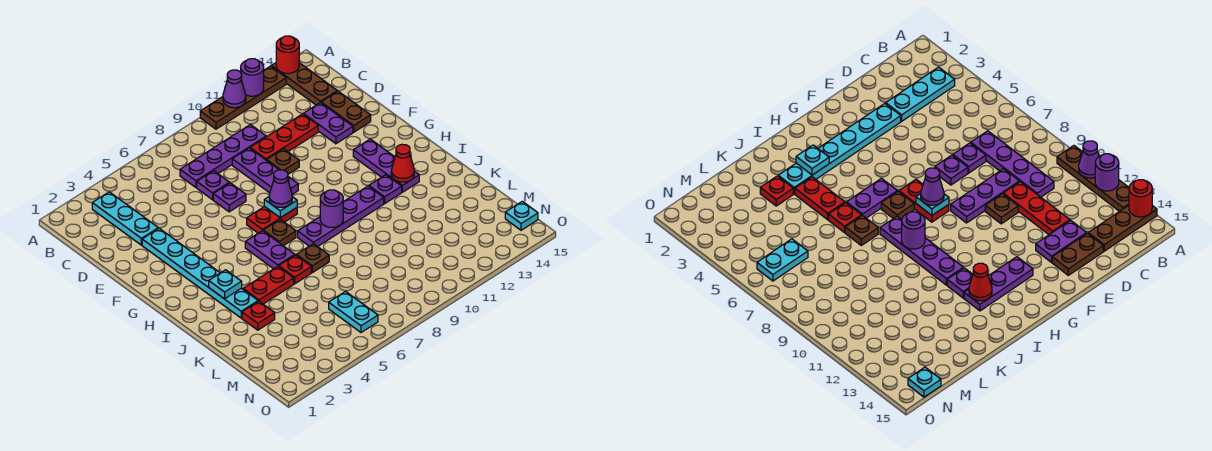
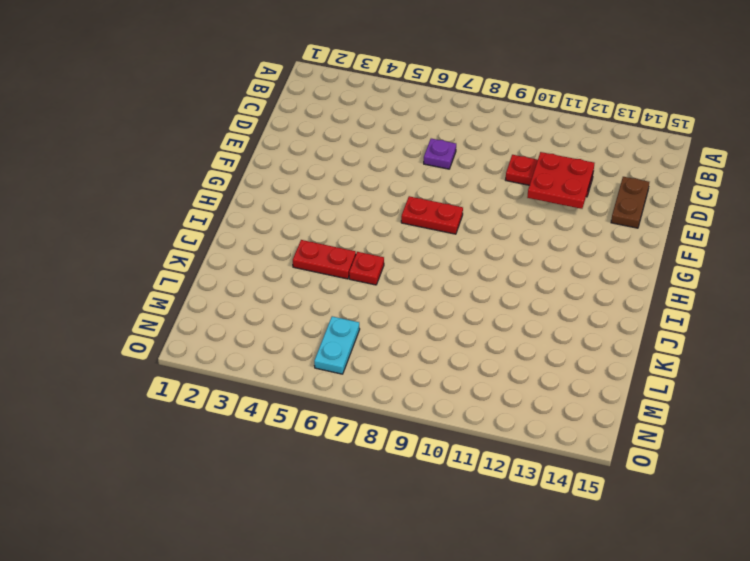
red plate D11:E12 level 2 -> none
none -> brown plate A10:A13 level 1
none -> brown plate A14:C14 level 1
none -> cyan plate B3:D3 level 1
none -> purple plate C7:C10 level 1

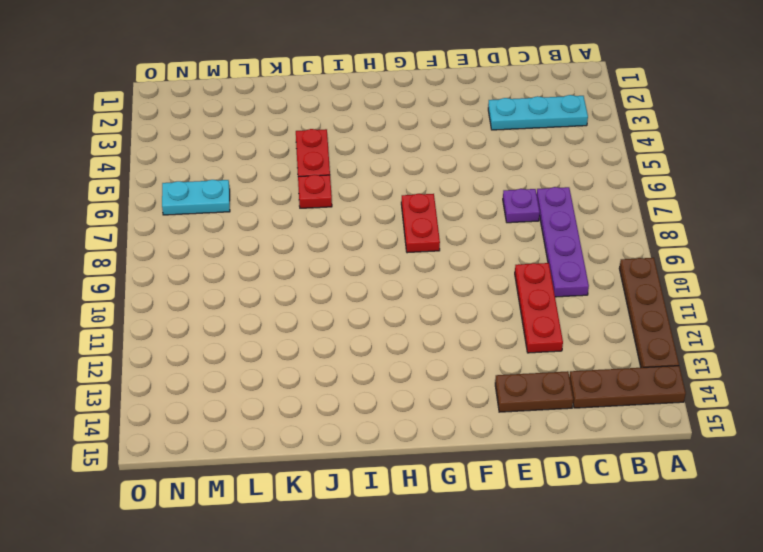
none -> purple plate D9:F9 level 1
none -> purple plate D13:E13 level 1
none -> cyan plate E3:J3 level 1
none -> purple plate E7 level 1

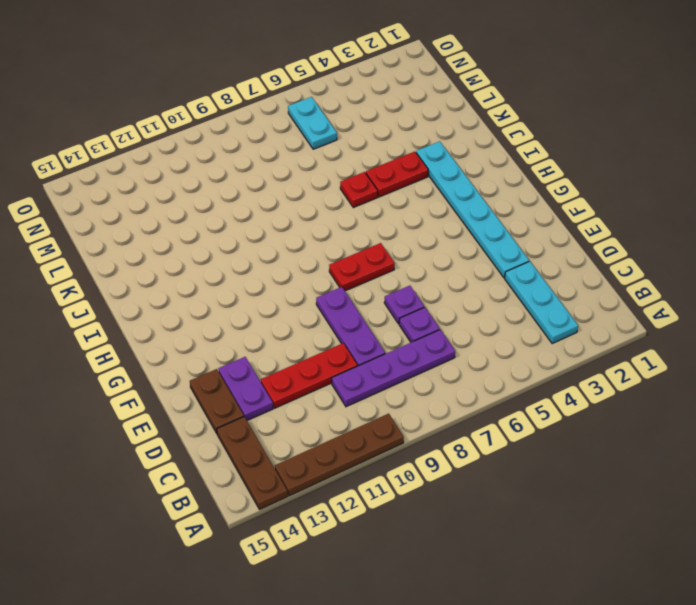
none -> brown plate E10 level 1
none -> purple plate G13:I13 level 1
none -> purple plate H6:I6 level 1
none -> brown plate H7 level 1

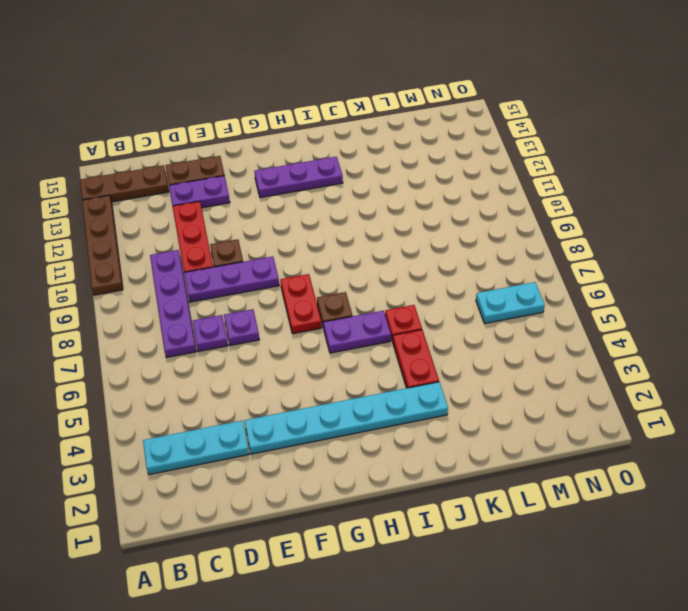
none -> purple plate I8:I11 level 1
none -> purple plate I12 level 1
none -> brown plate J7 level 1
none -> red plate K3 level 1

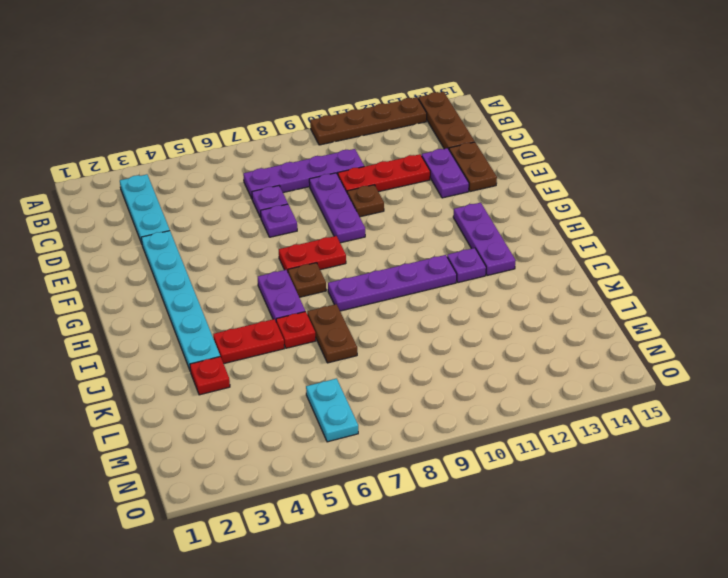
brown plate J7:K7 level 1 -> brown plate J7 level 1
none -> cyan plate N15 level 1
none -> purple cone A11 level 2
none -> purple round brick A12 level 2
none -> red round brick A14 level 2

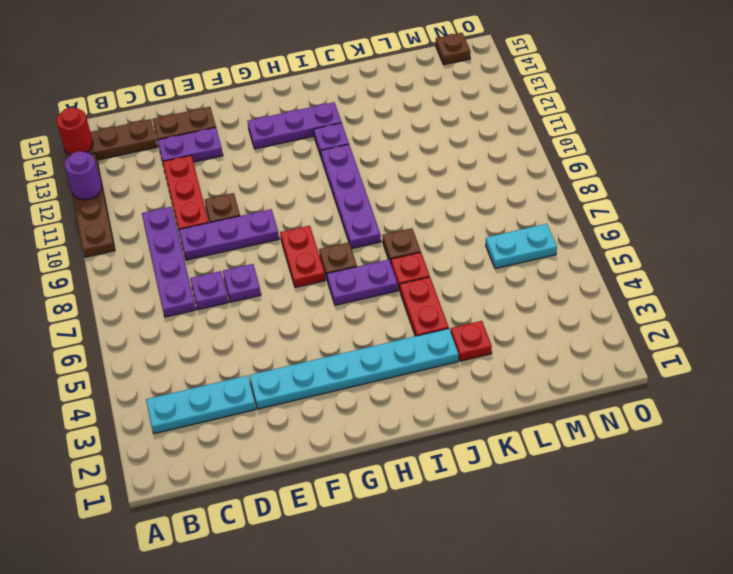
brown plate N15 level 1 -> cyan plate N15 level 1
none -> purple cone A11 level 2
none -> cyan plate G8 level 2
none -> cyan plate I3 level 2
none -> purple round brick I9 level 2

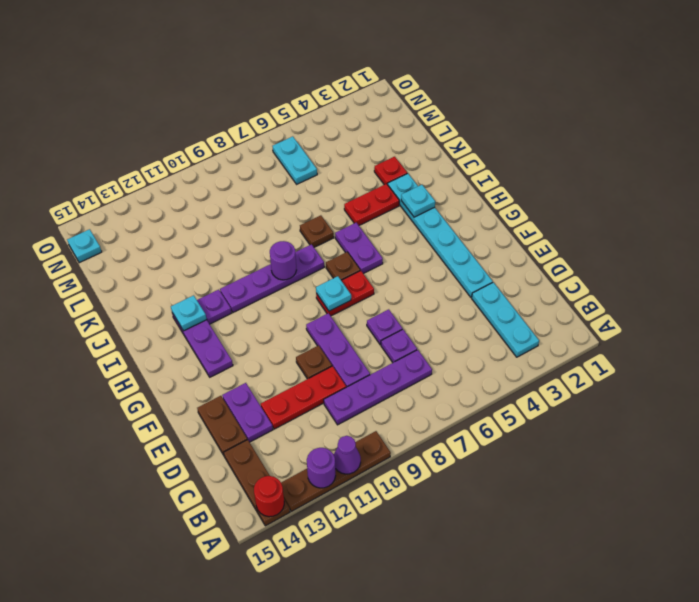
cyan plate I13 level 2 -> red cone I13 level 2
none -> red plate J6 level 1
none -> purple cone G8 level 3

